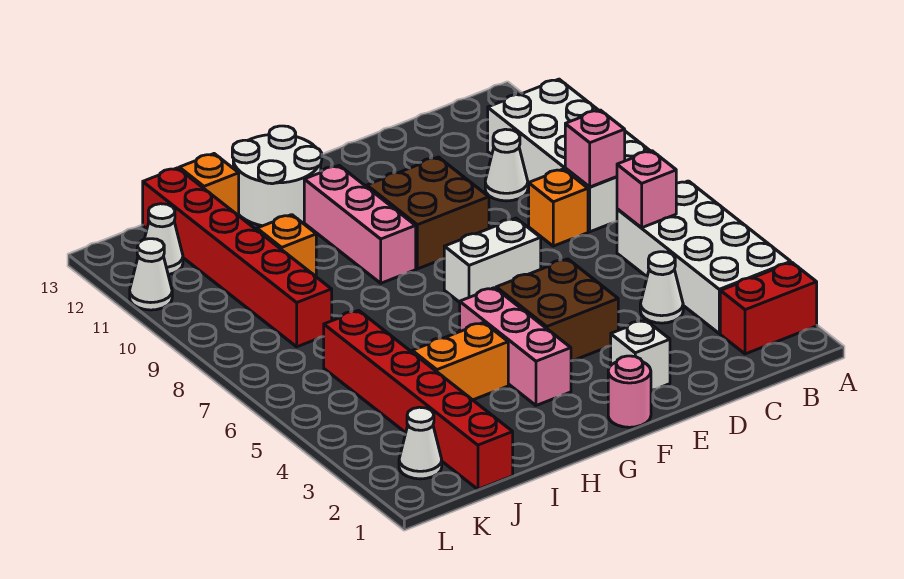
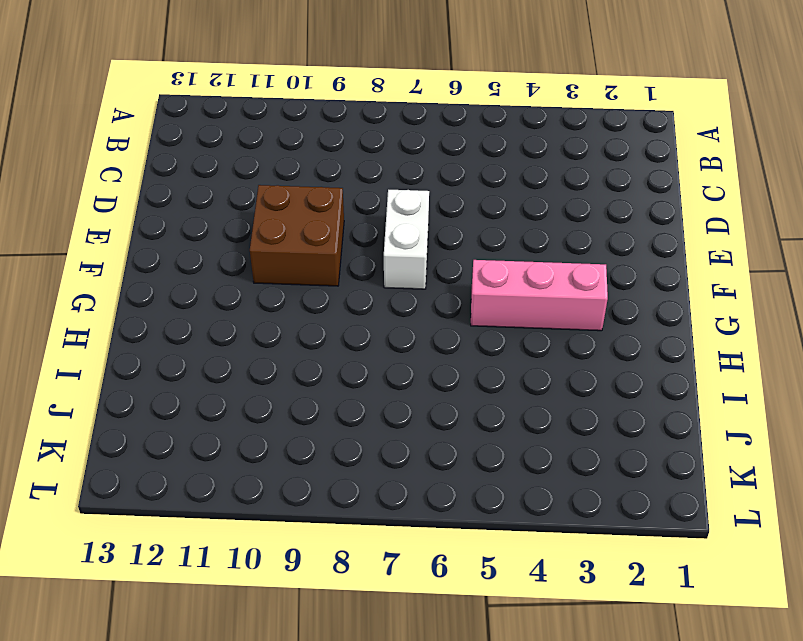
none -> red brick A2:B2 level 1
none -> white brick A3:B6 level 1
none -> white brick A8:B11 level 1

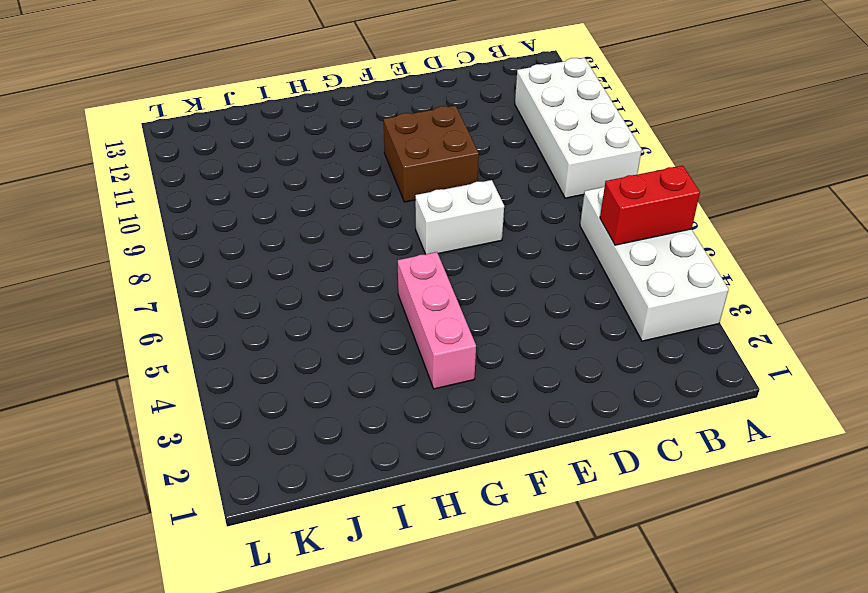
red brick A5:B5 level 2 -> red brick A2:B2 level 1
none -> white cone C4 level 1
none -> orange brick C8 level 1
none -> white cone C10 level 1

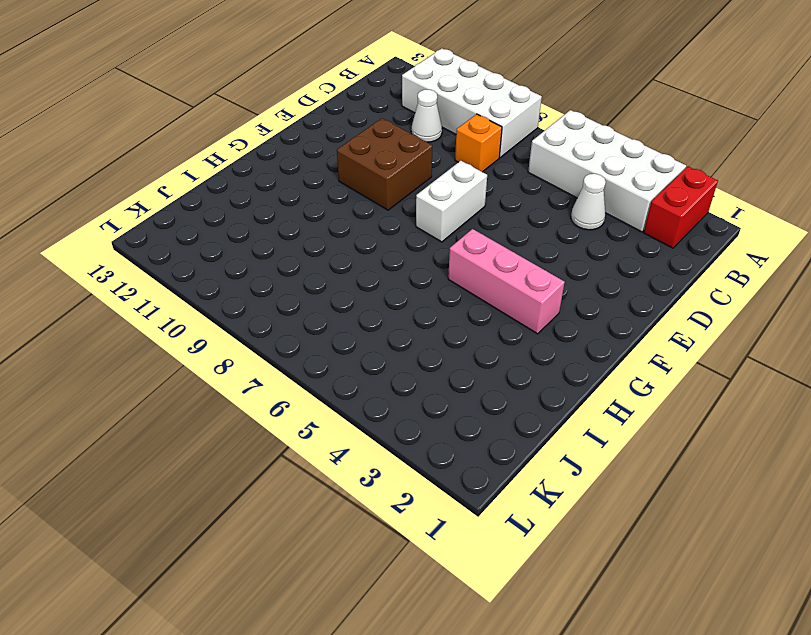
none -> white brick E2 level 1
none -> brown brick E4:F5 level 1
none -> pink round brick F1 level 1

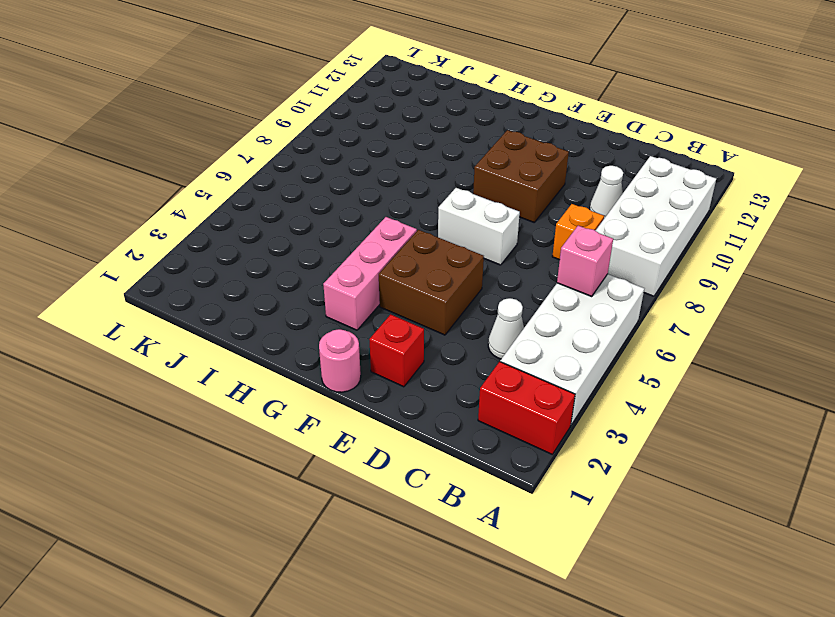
red brick E2 level 1 -> white brick E2 level 1
none -> pink brick G9:G11 level 1
none -> white round brick G12:H13 level 1
none -> orange brick H4:I4 level 1

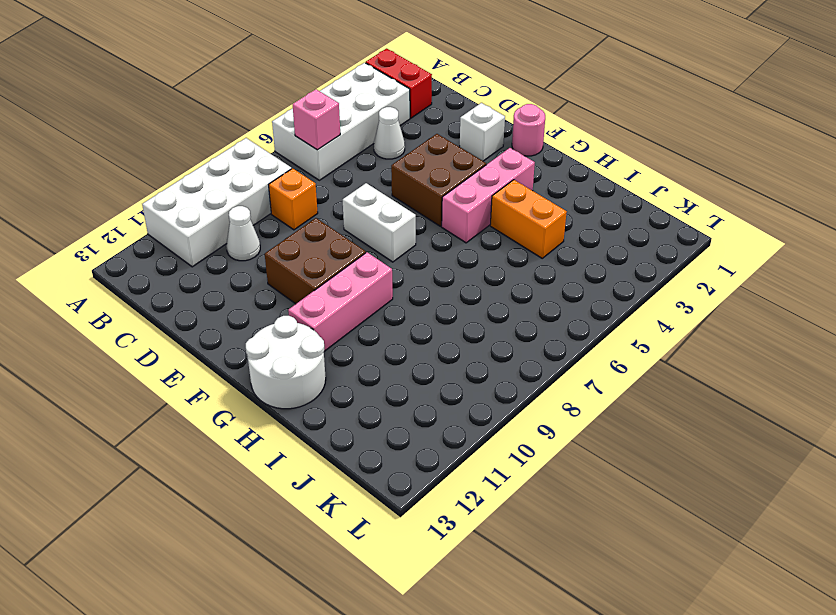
none -> orange brick I10 level 1
none -> orange brick I13 level 1
none -> red brick J1:J6 level 1

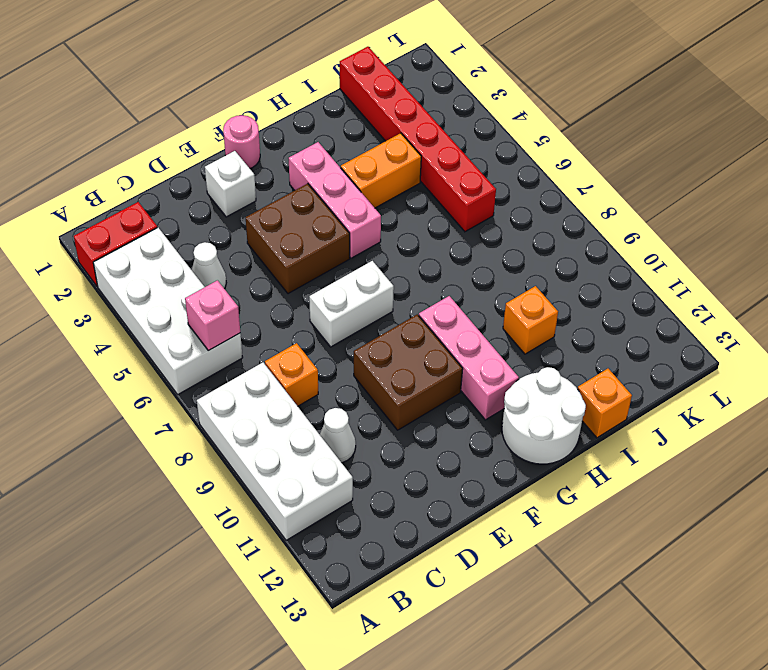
none -> red brick J8:J13 level 1
none -> white cone K2 level 1
none -> white cone K12 level 1

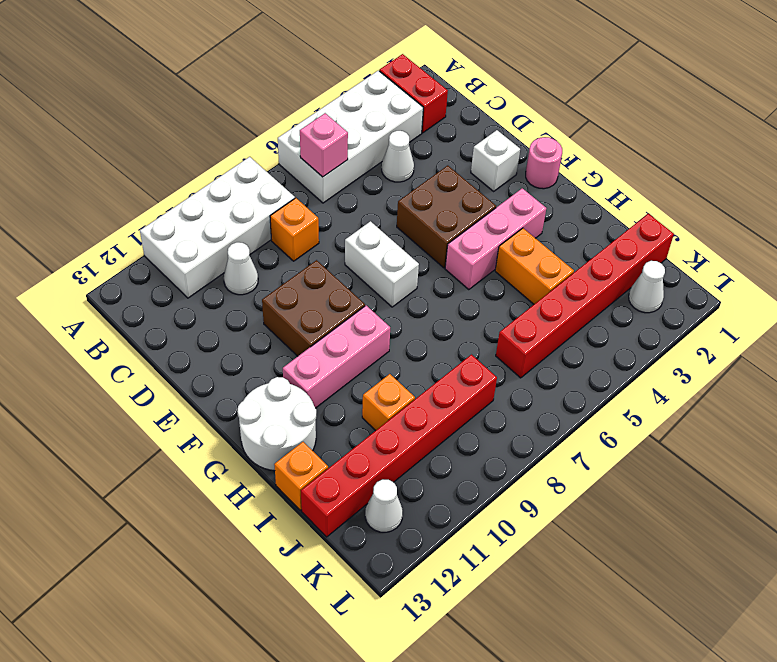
none -> white cone L11 level 1
none -> pink brick B8 level 2

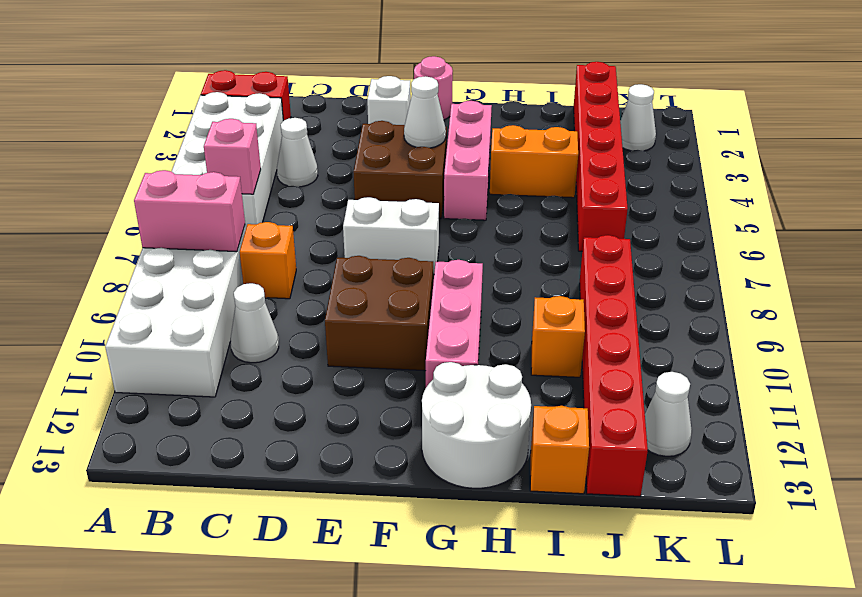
pink brick A8:B8 level 2 -> pink brick B8 level 2
white cone F4 level 2 -> white cone L11 level 1

